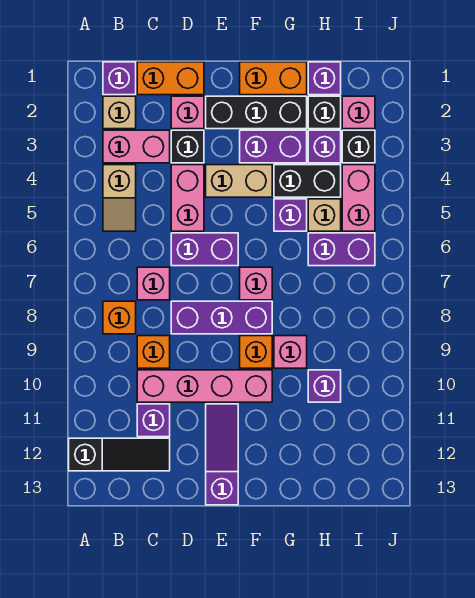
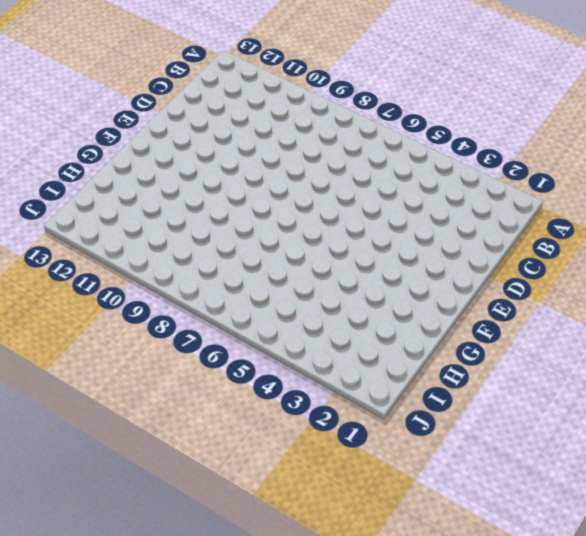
none -> black slope A12:C12 level 1 top A
none -> purple brick B1 level 1
none -> tan brick B2 level 1
none -> pink brick B3:C3 level 1

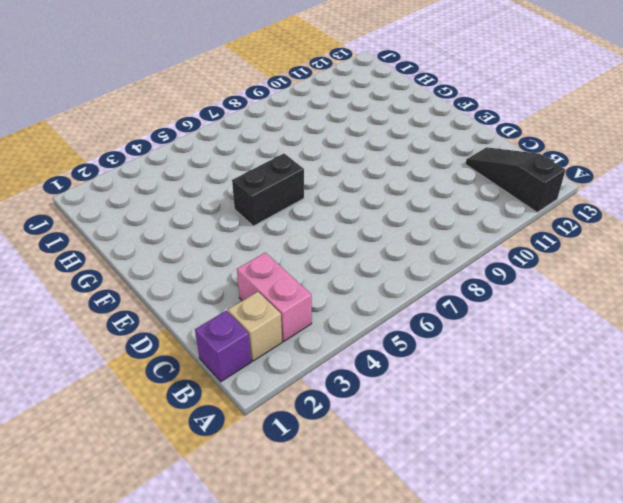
black brick F5:F6 level 1 -> black brick G4:H4 level 1
none -> tan slope B4:B5 level 1 top 4
none -> orange brick B8 level 1
none -> orange brick C1:D1 level 1
none -> pink brick C7 level 1

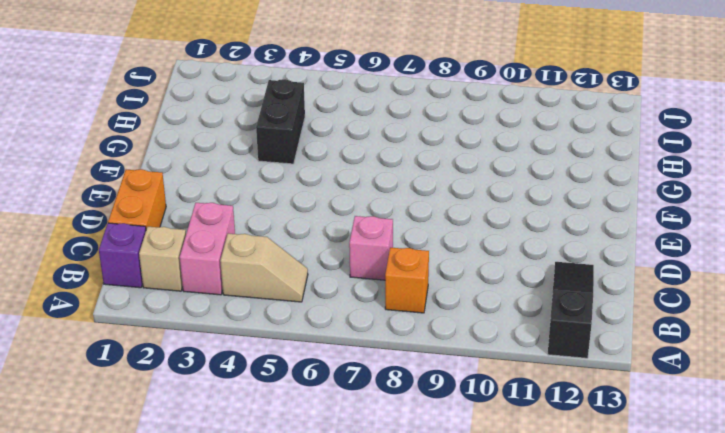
none -> orange brick C9 level 1
none -> pink brick C10:F10 level 1
none -> purple brick C11 level 1
none -> pink brick D2 level 1

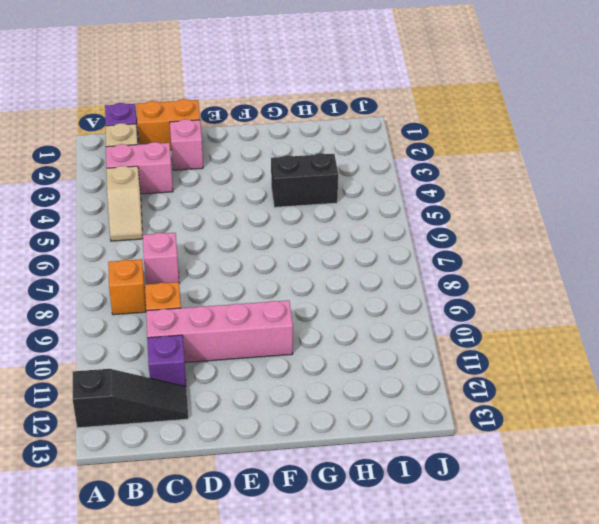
none -> black brick D3 level 1
none -> pink brick D4:D5 level 1
none -> purple brick D6:E6 level 1
none -> purple brick D8:F8 level 1

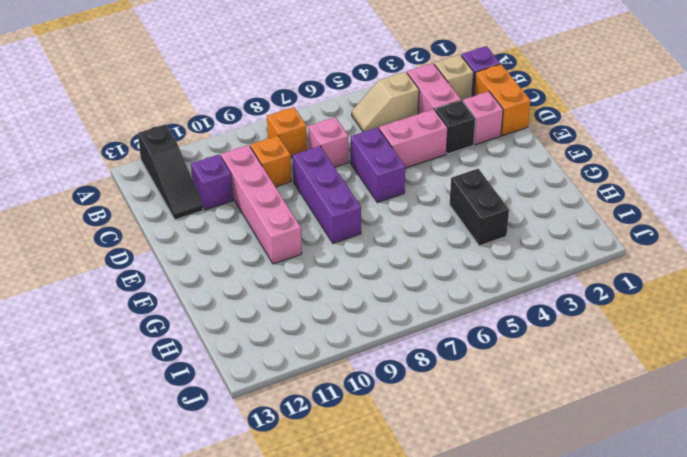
none -> black brick E2:G2 level 1
none -> tan brick E4:F4 level 1
none -> purple slope E11:E13 level 1 top 13
none -> orange brick F1:G1 level 1

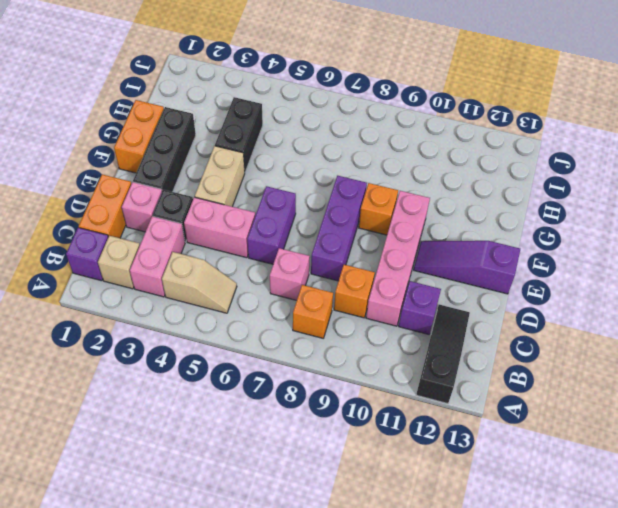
none -> purple brick F3:G3 level 1
none -> pink brick F7 level 1
none -> purple brick G5 level 1
none -> pink brick G9 level 1

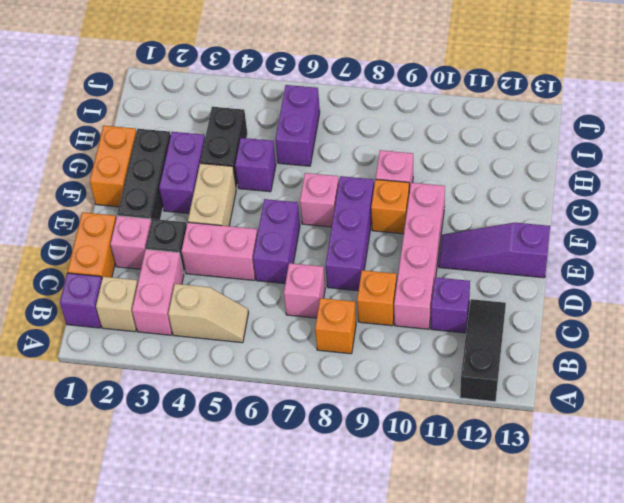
none -> purple brick H1 level 1
none -> black brick H2 level 1
none -> purple brick H3 level 1
none -> tan brick H5 level 1

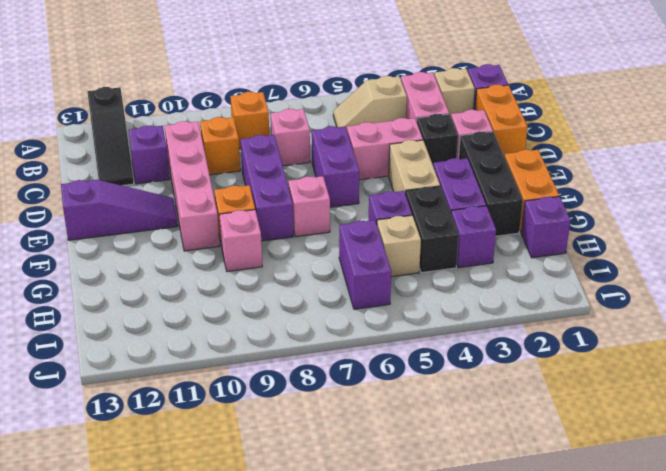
none -> black brick H2 level 1
none -> purple brick H10 level 1
none -> pink brick I2 level 1
none -> black brick I3 level 1

